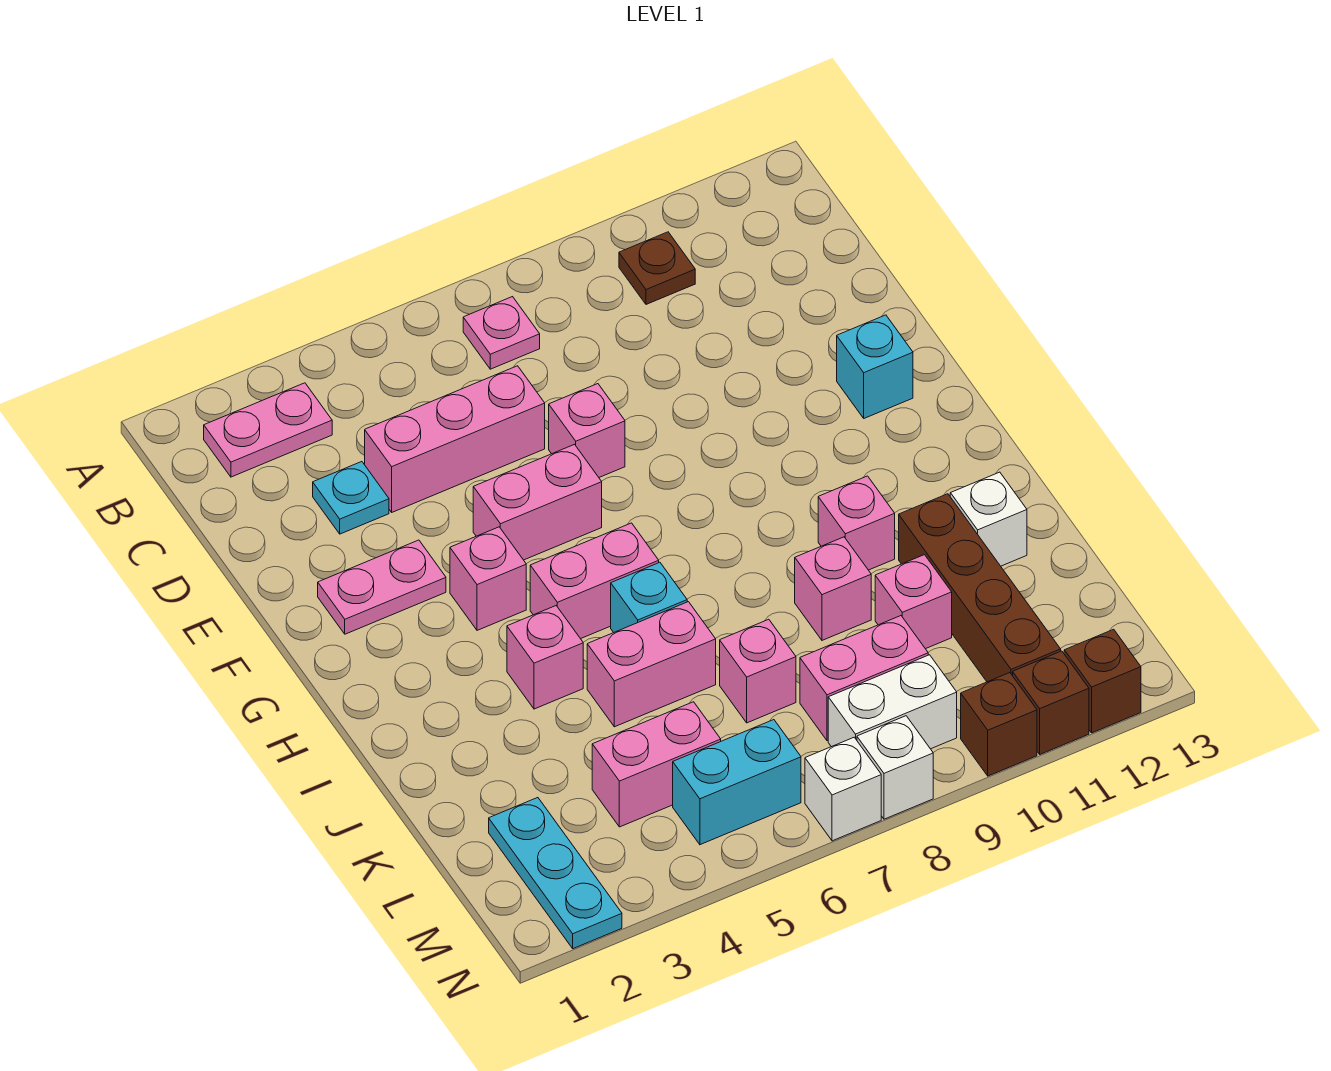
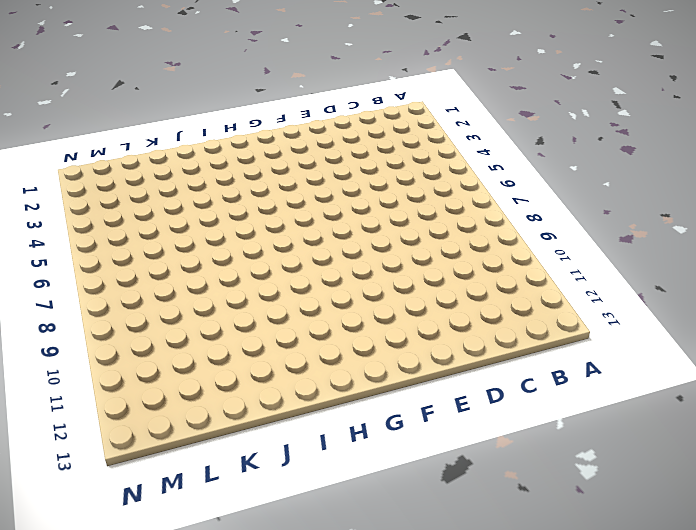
none -> pink plate B2:B3 level 1
none -> pink plate B7 level 1
none -> brown plate B10 level 1
none -> cyan plate D3 level 1

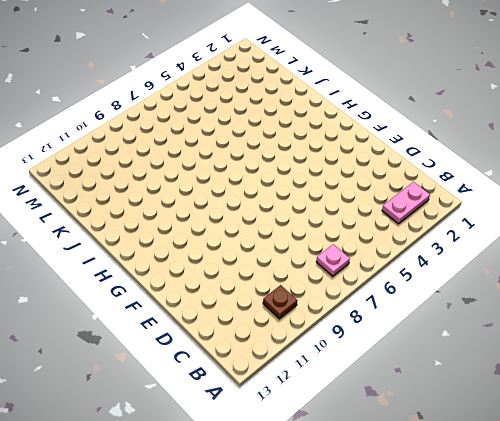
none -> cyan plate D3 level 1
none -> pink brick D4:D6 level 1
none -> pink brick E7 level 1
none -> pink plate F2:F3 level 1

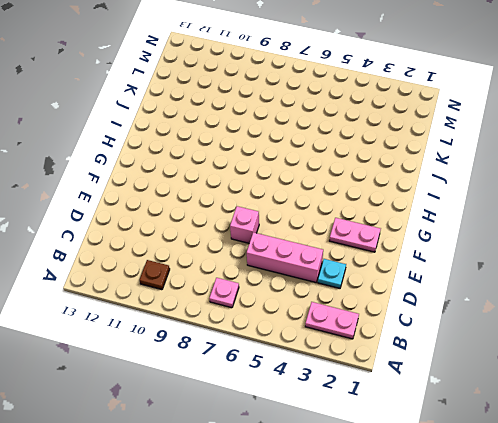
none -> pink brick F5:F6 level 1
none -> cyan brick F12 level 1
none -> pink brick G4 level 1
none -> pink brick H5:H6 level 1

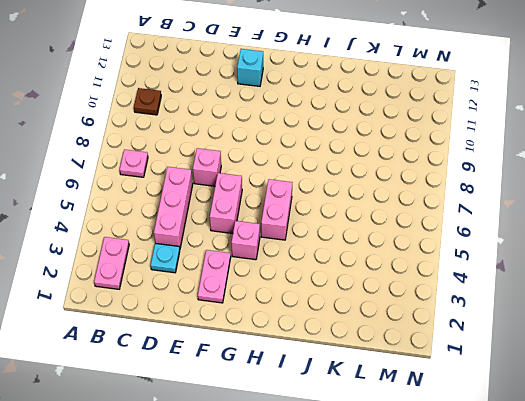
none -> pink brick I4 level 1
none -> cyan brick I6 level 1
none -> pink brick I10 level 1
none -> pink brick J5:J6 level 1

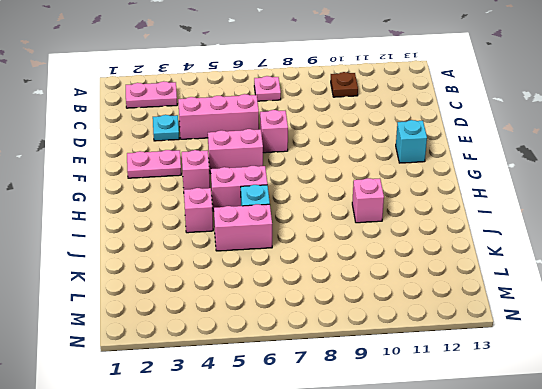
none -> pink brick J9 level 1
none -> brown brick J11:M11 level 1
none -> white brick J12 level 1
none -> pink brick K7 level 1

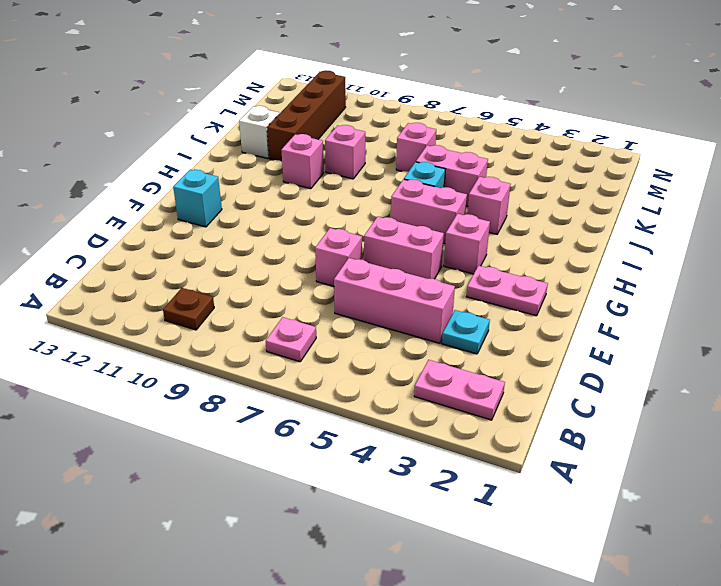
none -> pink brick K10 level 1
none -> cyan plate L2:N2 level 1
none -> pink brick L4:L5 level 1
none -> pink brick L8:L9 level 1

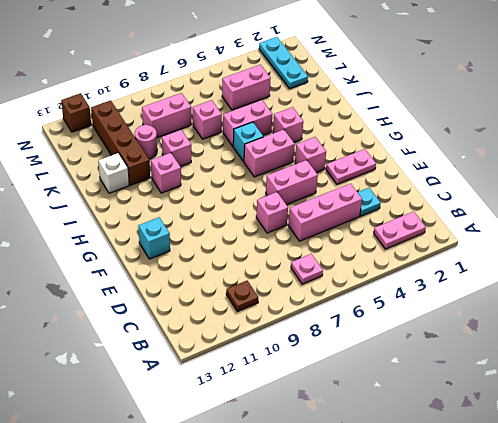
pink round brick K10 level 1 -> pink brick K10 level 1
none -> cyan brick M5:M6 level 1
none -> white brick M8:M9 level 1
none -> white brick N7 level 1
none -> white brick N8 level 1

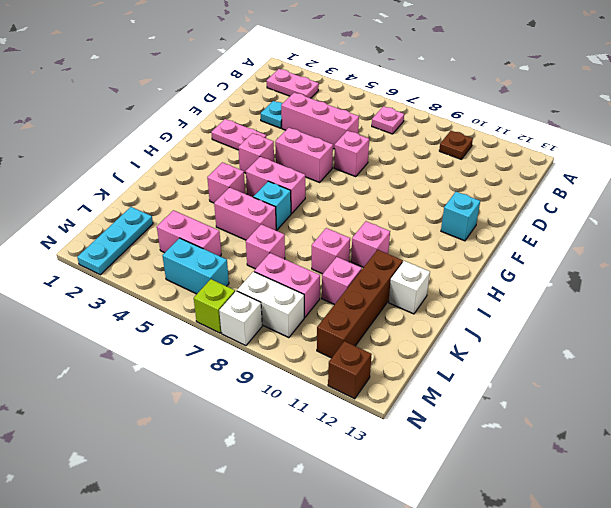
lime brick N7 level 1 -> white brick N7 level 1
none -> brown brick N10 level 1
none -> brown brick N11 level 1

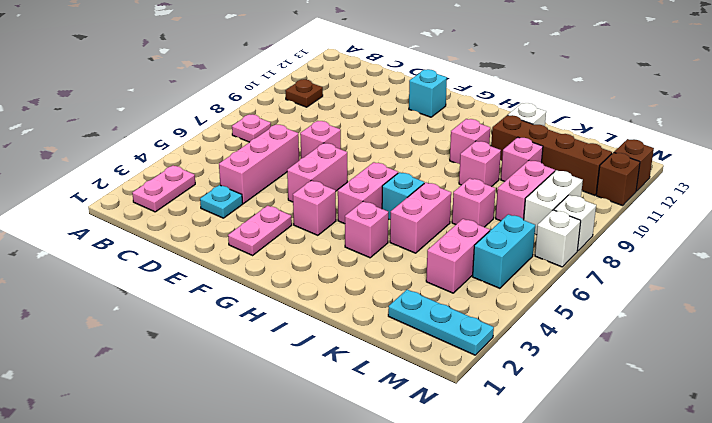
none -> brown brick N10 level 1

